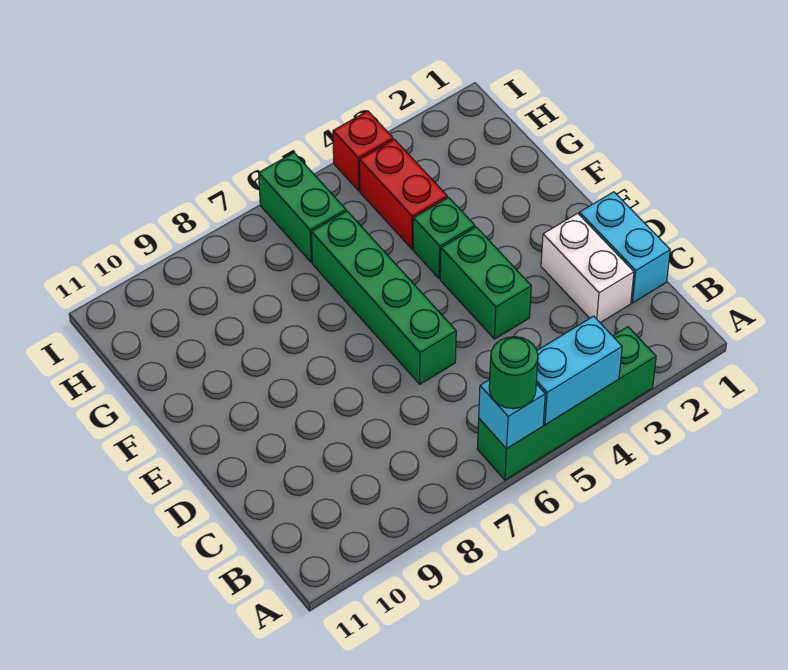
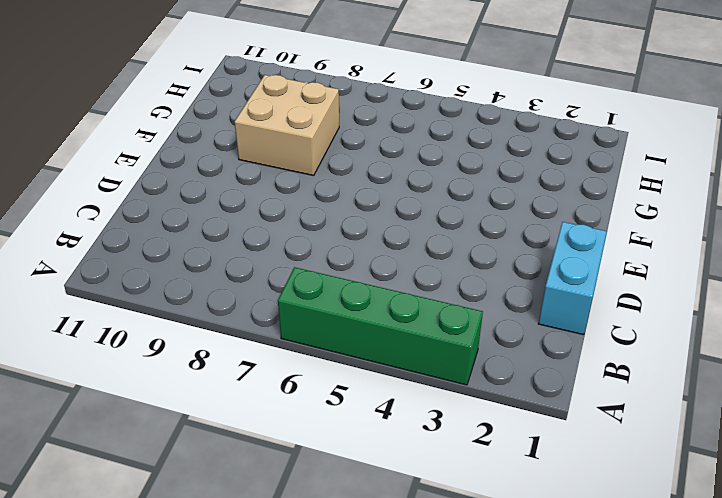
tan brick F8:G9 level 1 -> none
none -> white brick C2:D2 level 1
none -> green brick D4:E4 level 1
none -> green brick D6:G6 level 1

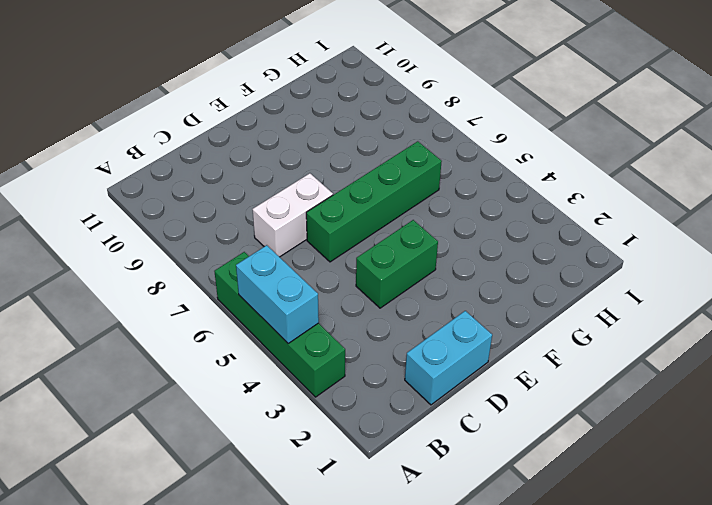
white brick C7:D7 level 1 -> white brick C2:D2 level 1
none -> green brick F4 level 1
none -> red brick G4:H4 level 1
none -> green brick H6:I6 level 1

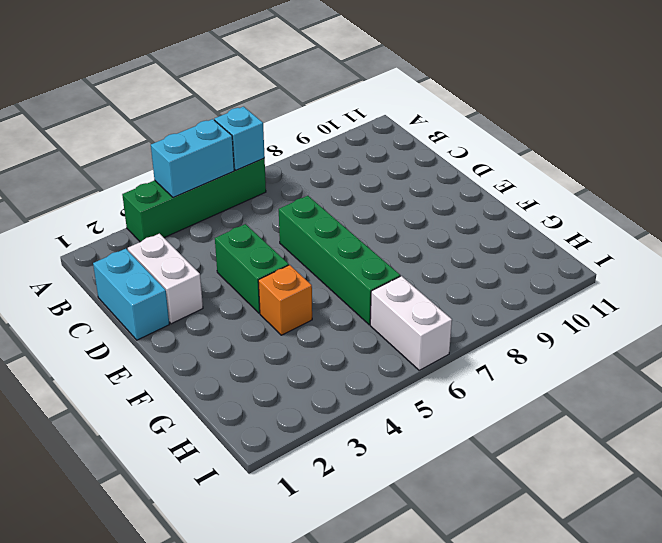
orange brick F4 level 1 -> green brick F4 level 1
white brick H6:I6 level 1 -> green brick H6:I6 level 1
none -> red brick G4:H4 level 1
none -> red brick I4 level 1
none -> green round brick A6 level 3

